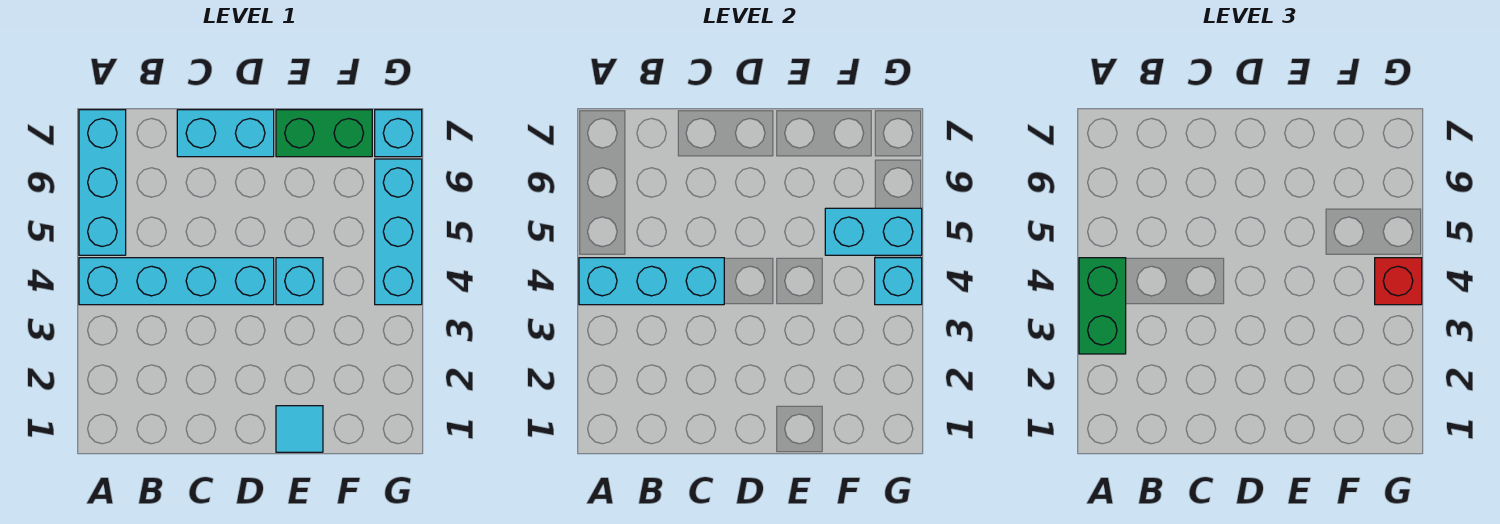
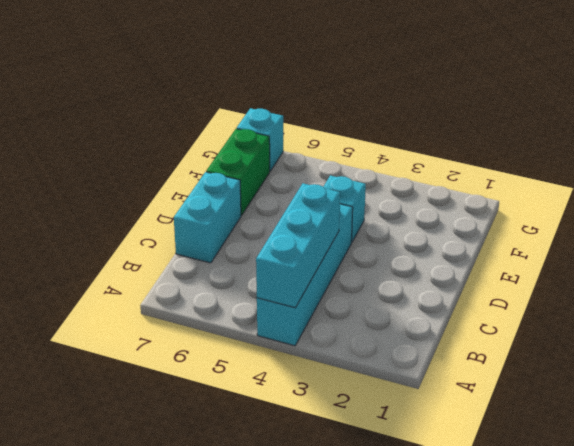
none -> cyan brick A5:A7 level 1
none -> cyan tile E1 level 1
none -> cyan brick G4:G6 level 1

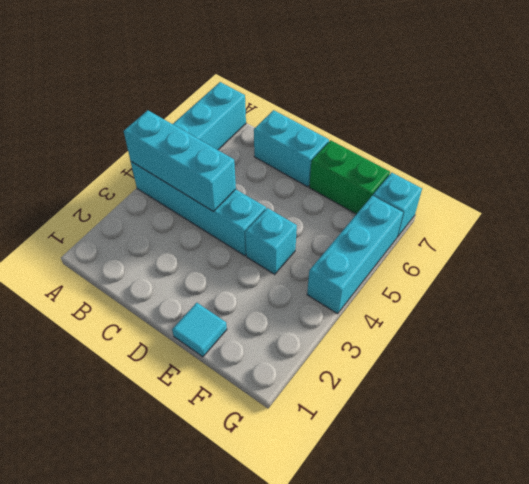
none -> cyan brick F5:G5 level 2
none -> cyan brick G4 level 2
none -> green brick A3:A4 level 3

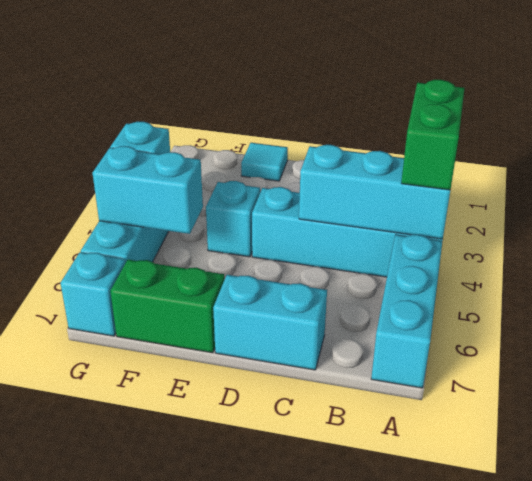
none -> red brick G4 level 3

